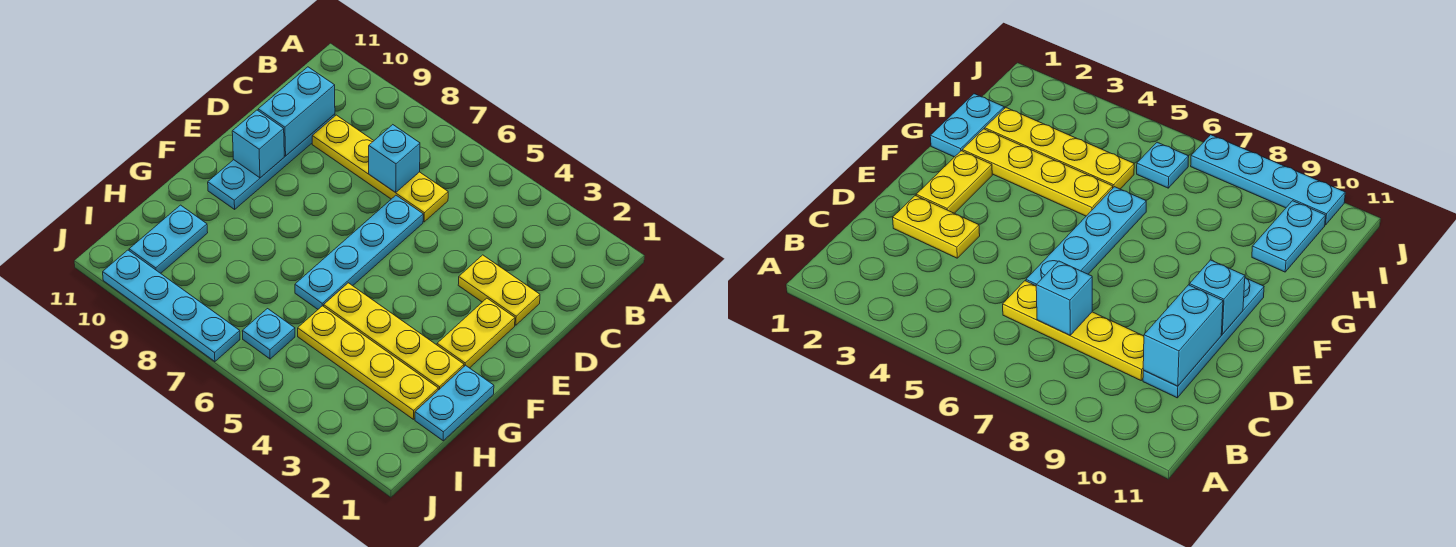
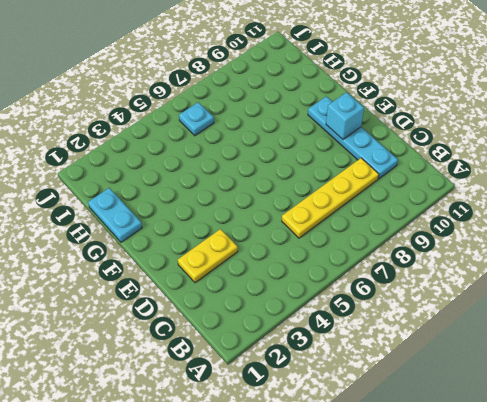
none -> cyan plate D6:G6 level 1
none -> yellow plate E2:F2 level 1
none -> yellow plate G2:G5 level 1

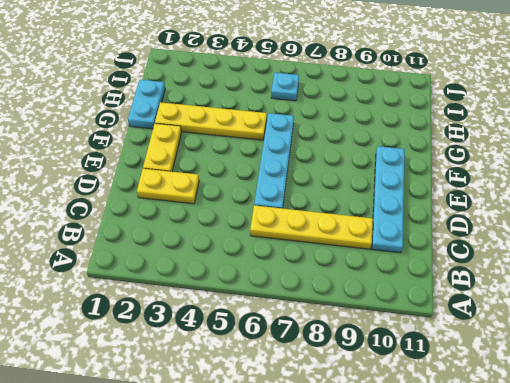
none -> yellow plate H2:H5 level 1
none -> cyan plate H10:I10 level 1
none -> cyan plate J7:J10 level 1

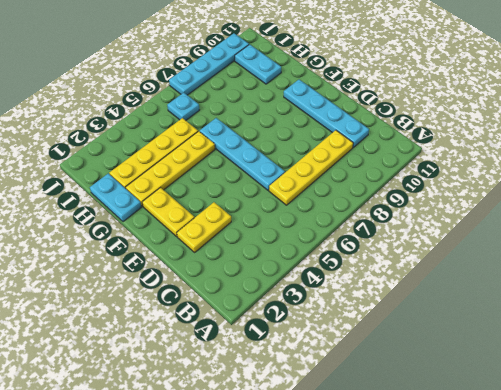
none -> cyan brick C7 level 2
none -> cyan brick C10:D10 level 2
none -> cyan brick E10 level 2

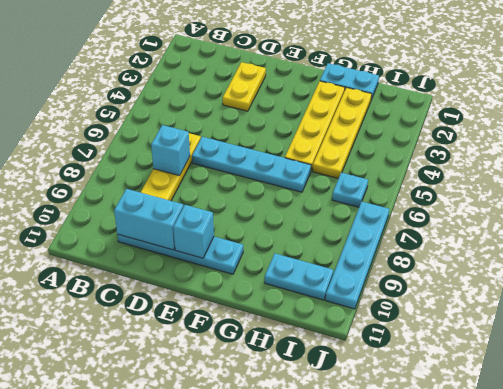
none -> yellow plate E2:F2 level 1

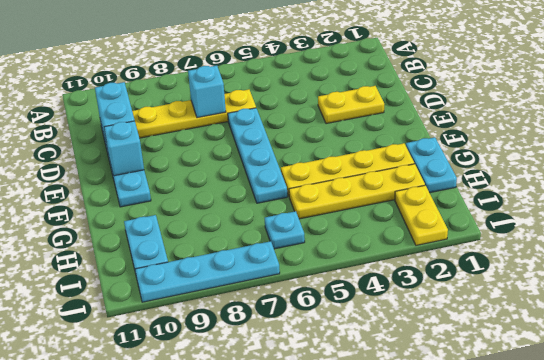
yellow plate I2:J2 level 1 -> yellow plate E2:F2 level 1

